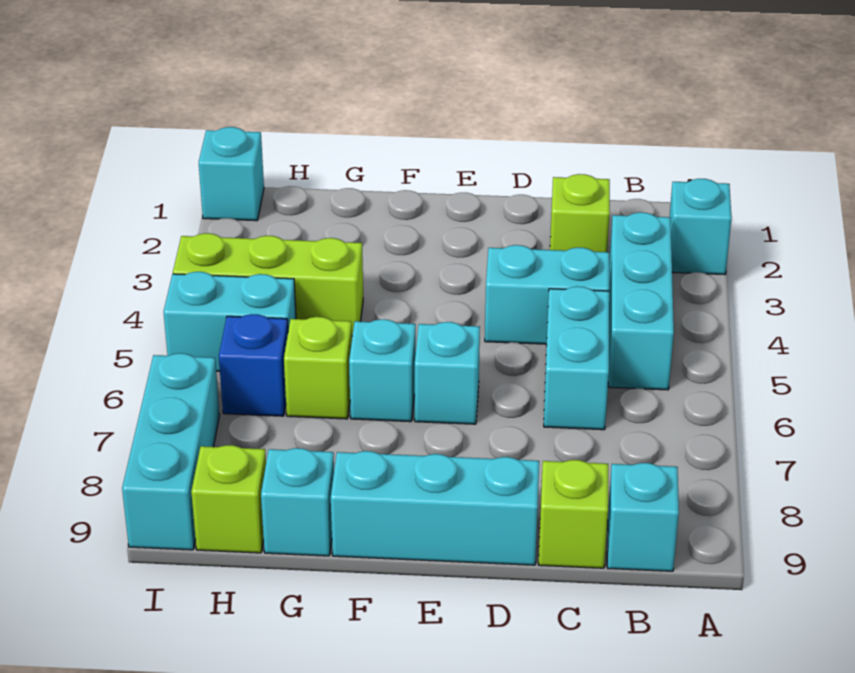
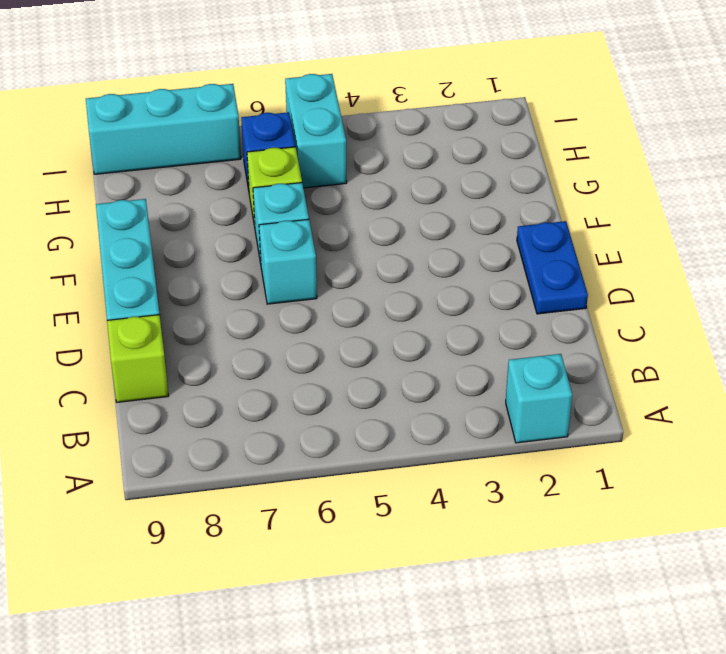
blue plate D1:E1 level 1 -> none
none -> cyan brick B3:B5 level 1
none -> cyan brick B9 level 1
none -> lime brick C2 level 1

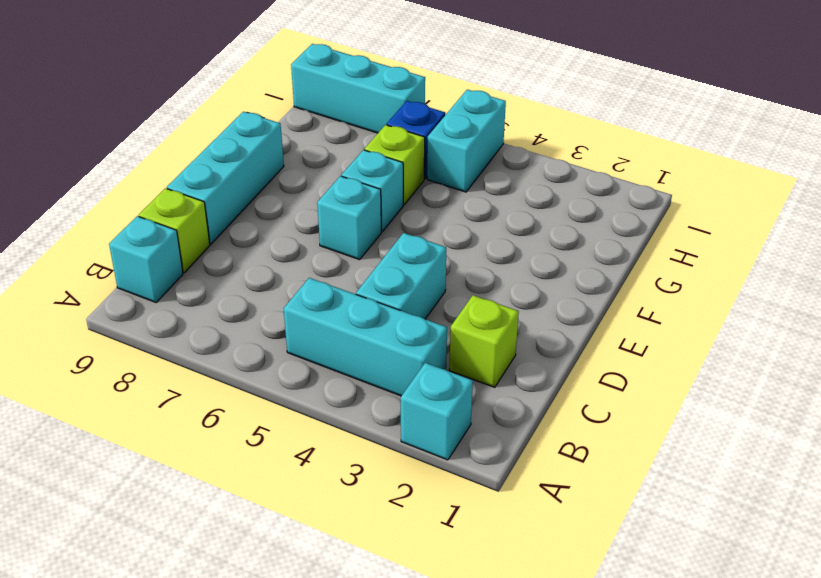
none -> cyan brick C5:C6 level 1
none -> lime brick G4:I4 level 1
none -> cyan brick G9 level 1

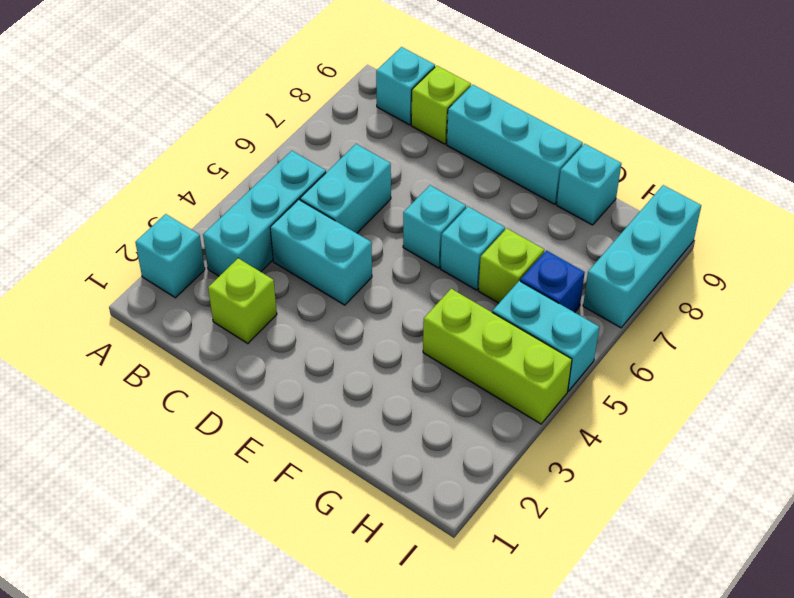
none -> lime brick H9 level 1
none -> cyan brick I1 level 1

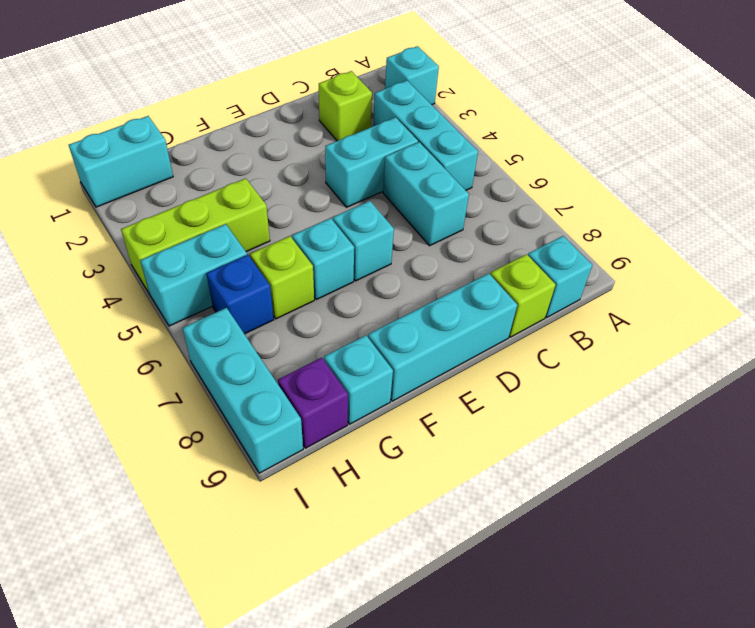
cyan brick H1:I1 level 1 -> cyan brick I1 level 1
purple brick H9 level 1 -> lime brick H9 level 1

